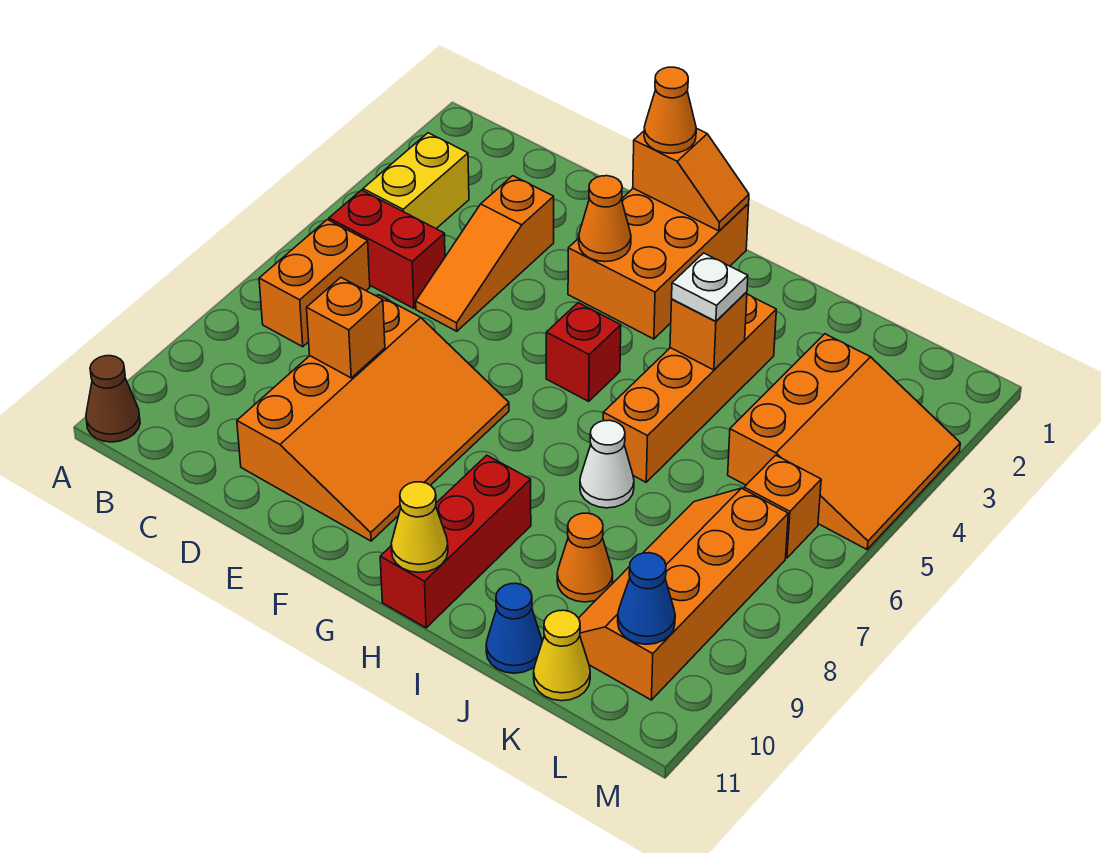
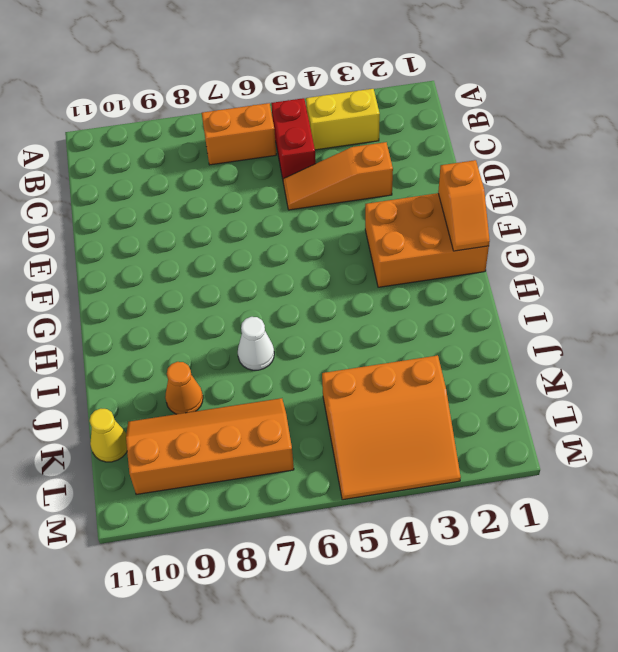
none -> brown cone A11 level 1
none -> orange slope D7:F10 level 1 top D
none -> red brick G5 level 1

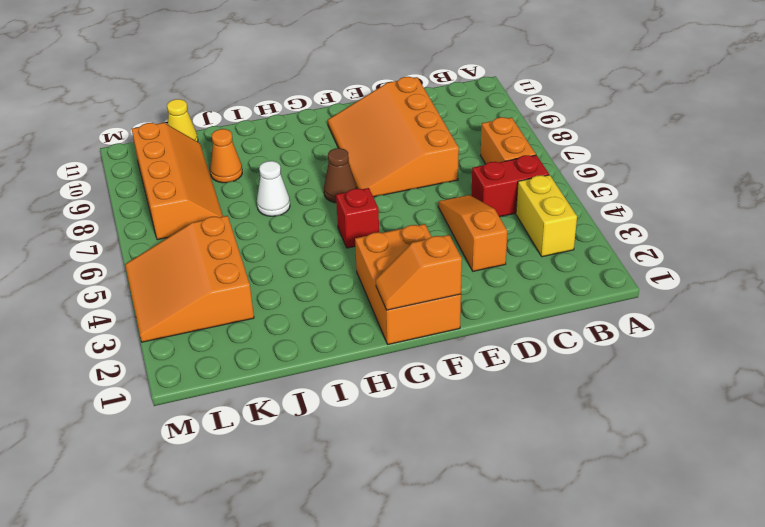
brown cone G7 level 1 -> brown cone A11 level 1
none -> red brick H9:H11 level 1
none -> orange brick I3:I6 level 1
none -> blue cone J11 level 1

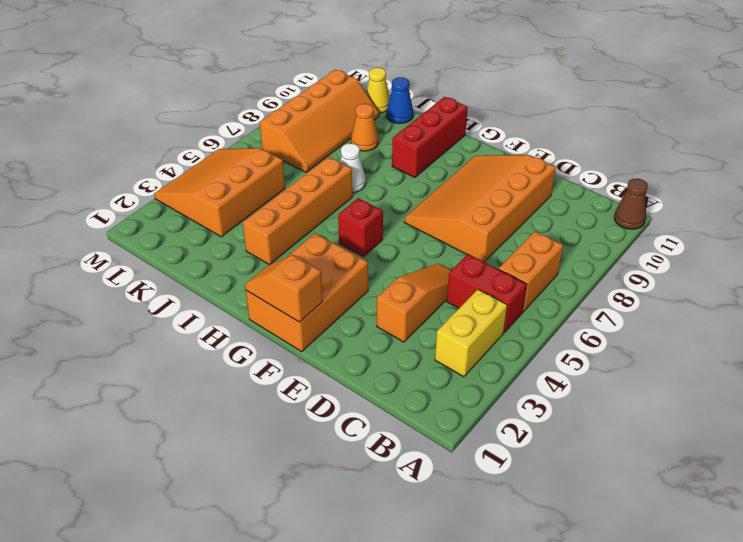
none -> orange brick L6 level 1
none -> orange brick D8 level 2
none -> orange cone F3 level 2

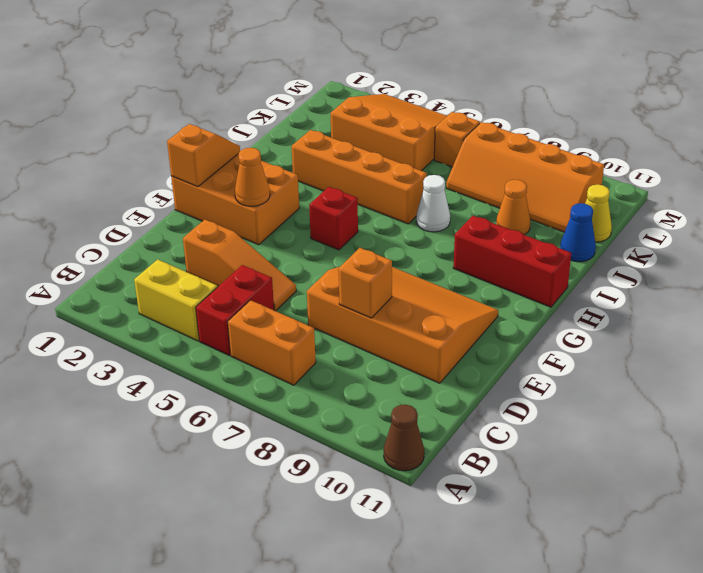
none -> yellow cone H11 level 2
none -> orange brick I4 level 2
none -> blue cone L10 level 2

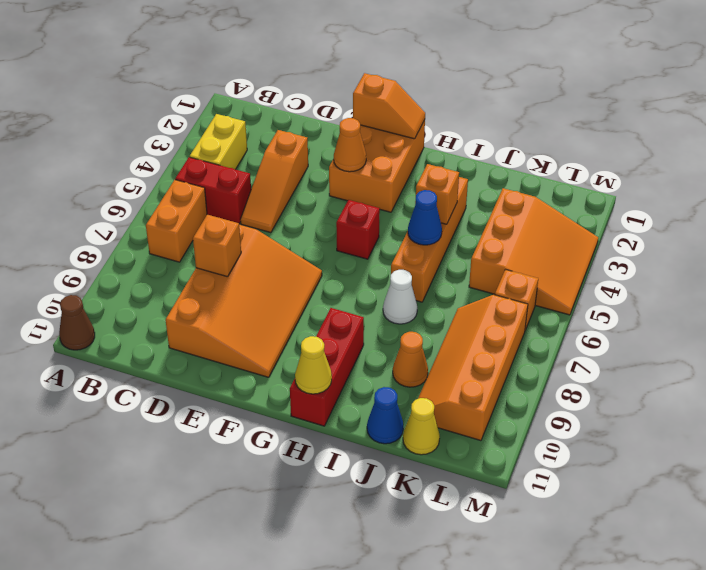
blue cone I5 level 2 -> blue cone L10 level 2
none -> orange cone F1 level 3
none -> white plate I4 level 3

